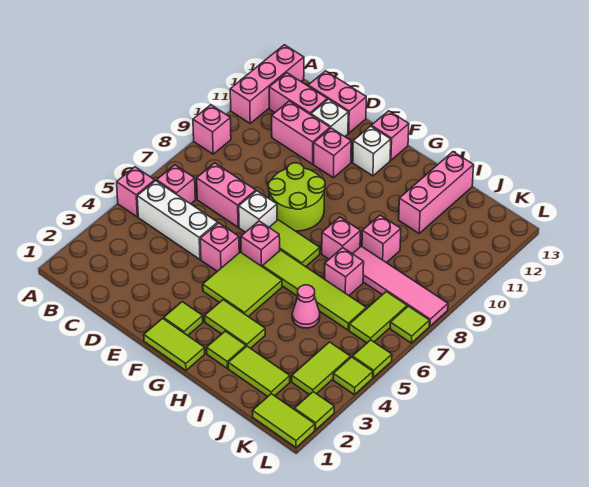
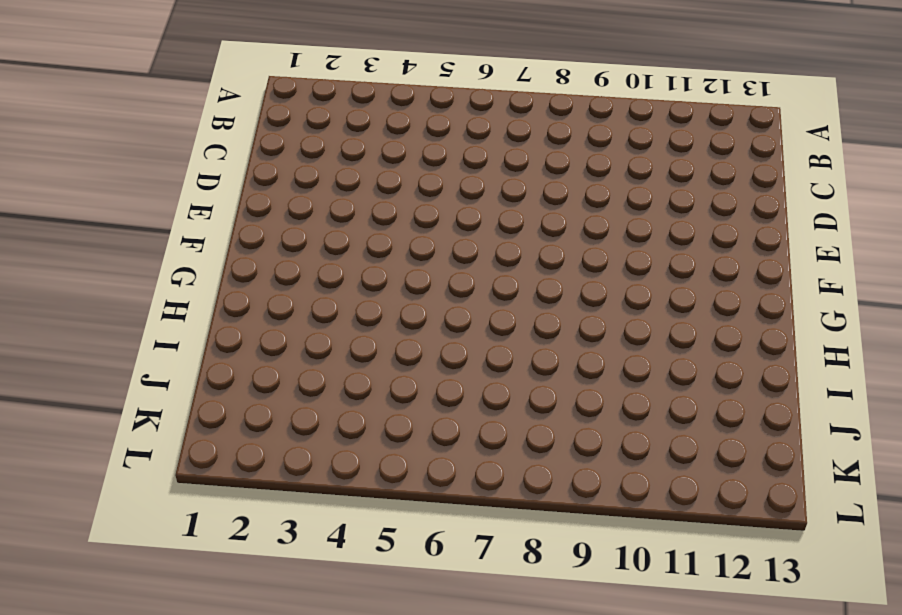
none -> pink brick A5 level 1
none -> pink brick A9 level 1
none -> pink brick A11:A13 level 1
none -> white brick B5:D5 level 1

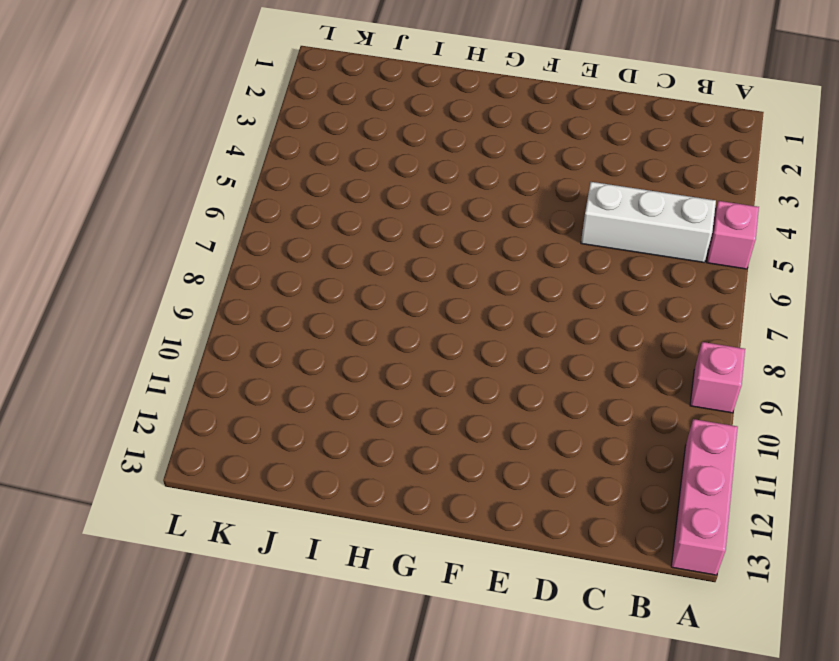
none -> pink brick B6 level 1
none -> pink brick B12:C12 level 1
none -> pink brick C7:D7 level 1
none -> pink brick C11:D11 level 1

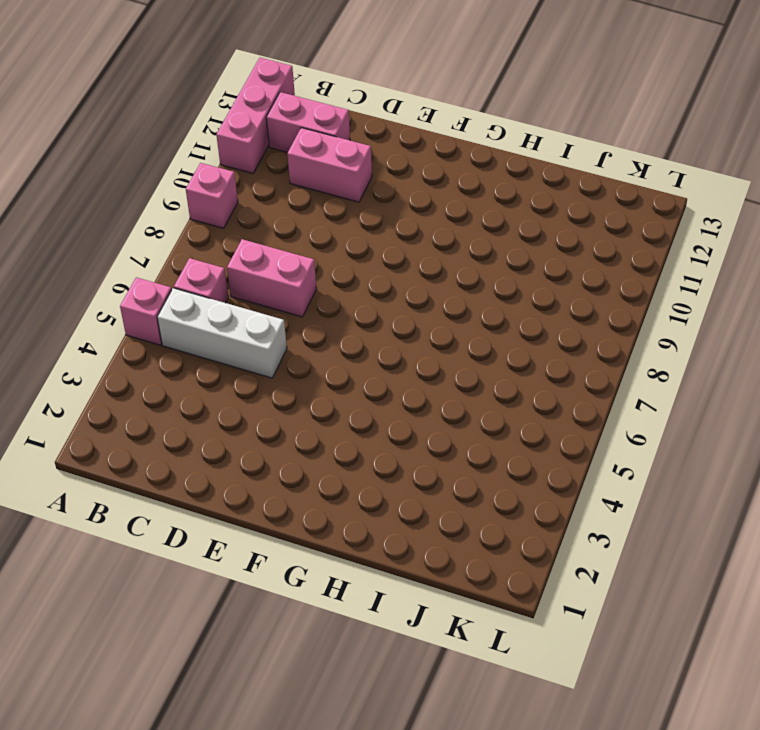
none -> pink brick C13:D13 level 1
none -> white brick D12 level 1
none -> pink brick E5 level 1
none -> white brick E7 level 1

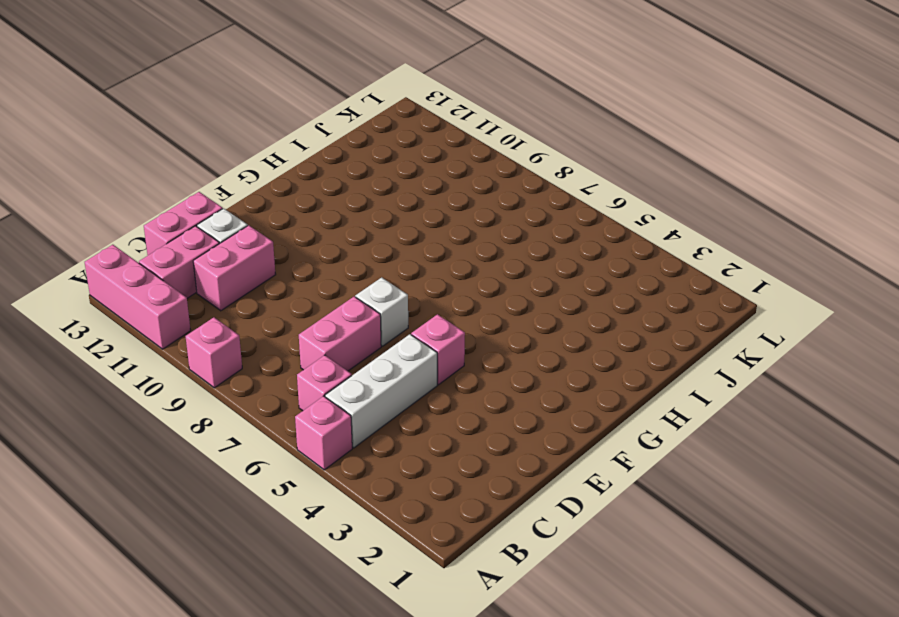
none -> lime round brick E8:F9 level 1
none -> pink brick E11 level 1
none -> lime tile F1:G1 level 1
none -> lime tile F2 level 1

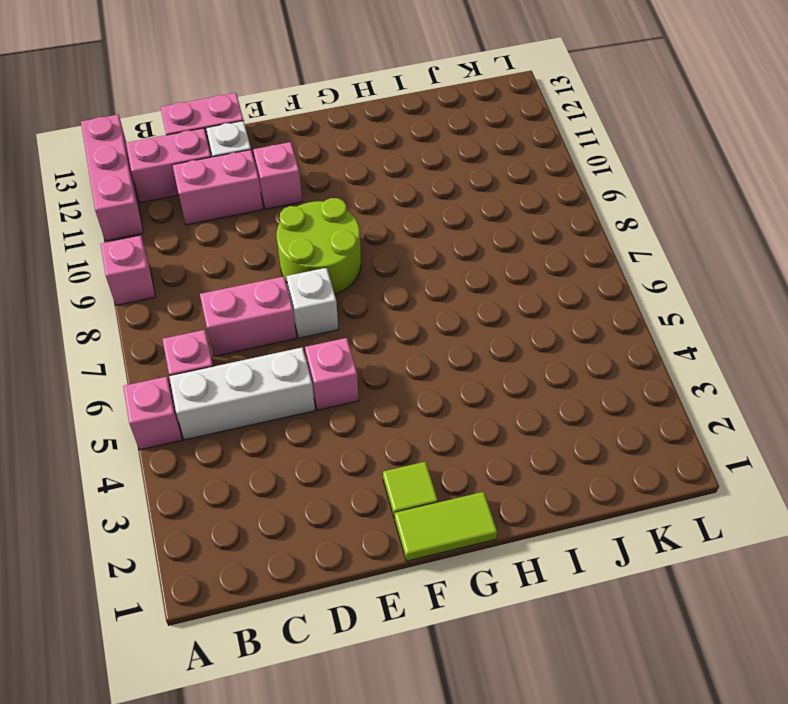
none -> lime tile F4:G5 level 1
none -> pink brick F6 level 1
none -> lime tile F7:G7 level 1
none -> white brick F12 level 1

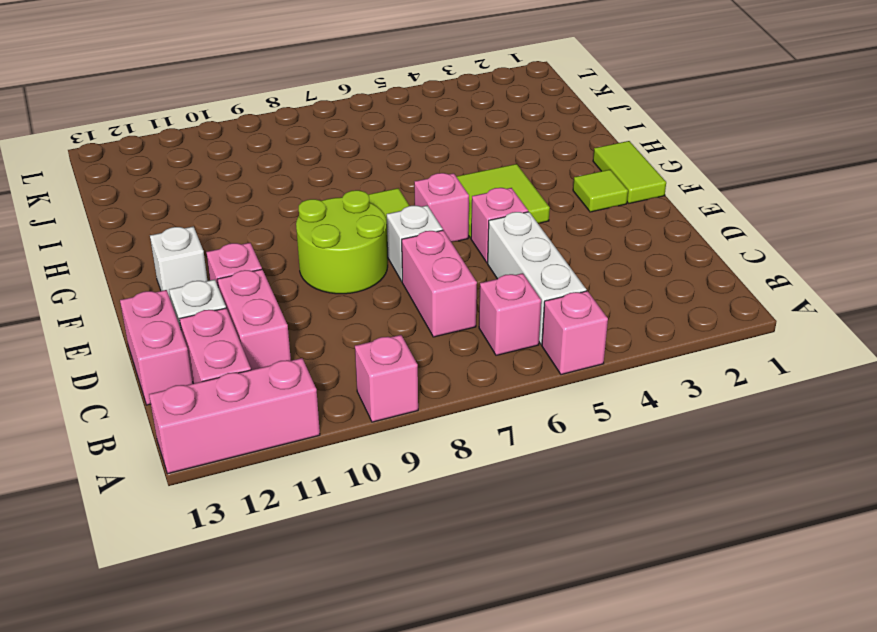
none -> pink brick F13 level 1
none -> lime tile G3:H3 level 1
none -> lime tile G6:J6 level 1
none -> lime tile H2 level 1

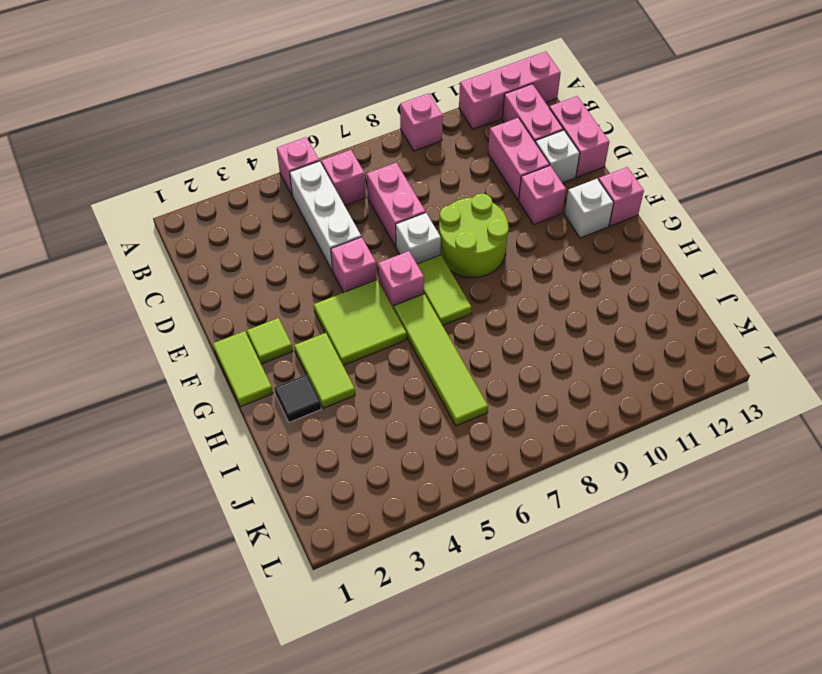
black tile H2 level 1 -> lime tile H2 level 1
none -> pink brick H8 level 1
none -> lime tile I2:J2 level 1
none -> pink cone I5 level 1
none -> pink brick I7 level 1

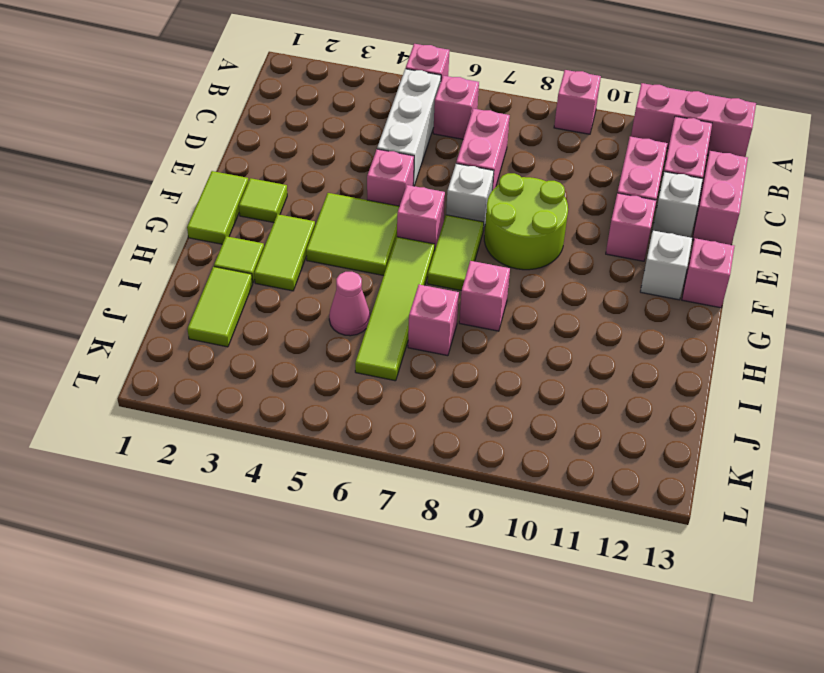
none -> pink tile I8:L8 level 1
none -> pink brick I9 level 1
none -> pink brick I11:I13 level 1
none -> lime tile K1:L1 level 1

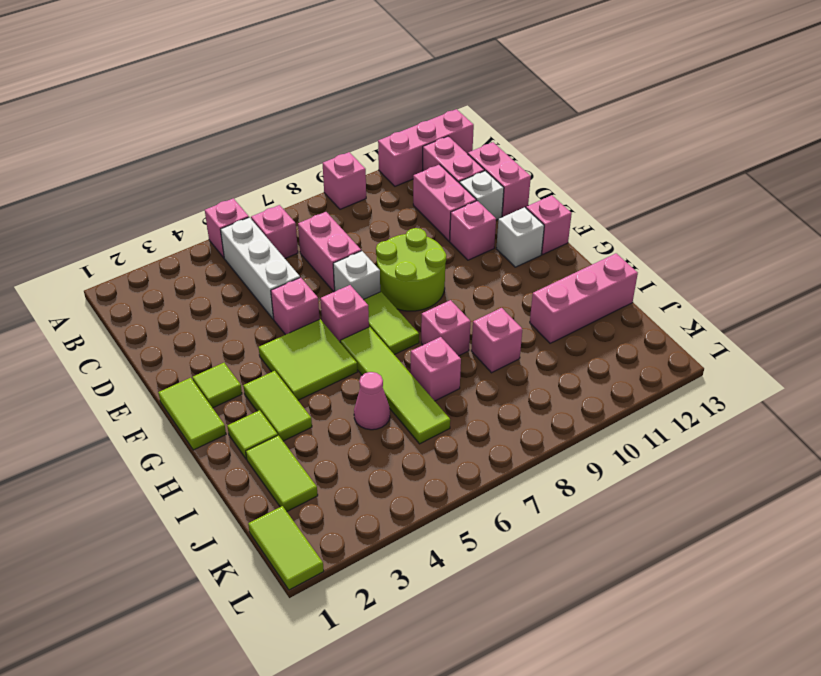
none -> pink tile I8:L8 level 1
none -> lime tile K3:K4 level 1
none -> lime tile K6:K7 level 1
none -> lime tile L2 level 1

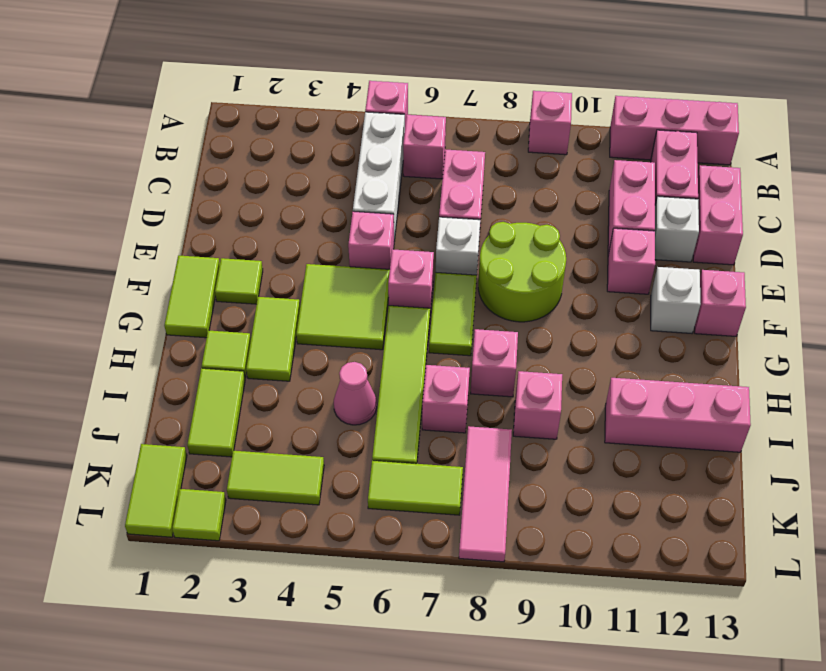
pink tile J8:L8 level 1 -> pink tile I8:L8 level 1
none -> lime tile L4 level 1
none -> lime tile L5 level 1
none -> lime tile L7 level 1

